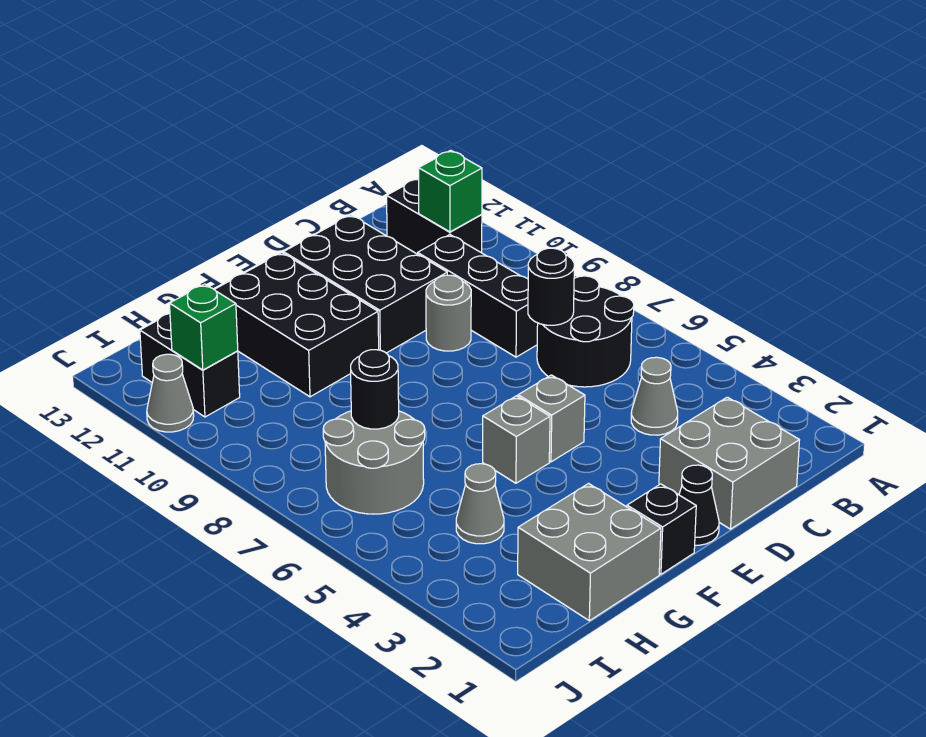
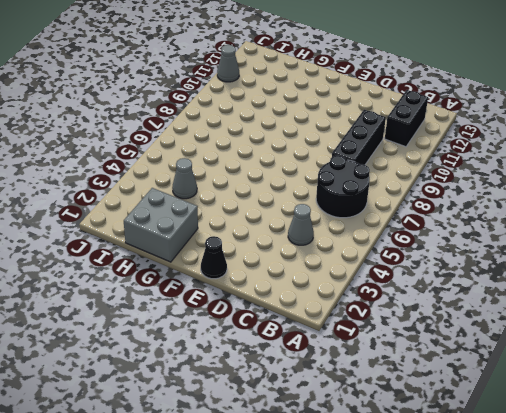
none -> grey brick C1:D2 level 1
none -> grey round brick D9 level 1
none -> black brick D10:E12 level 1

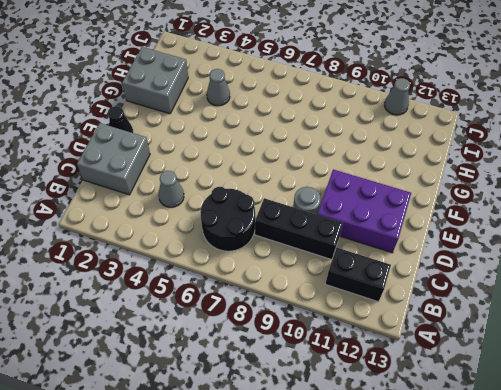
purple brick D10:E12 level 1 -> black brick D10:E12 level 1
none -> grey brick E5 level 1
none -> black brick F1 level 1
none -> grey brick F5 level 1

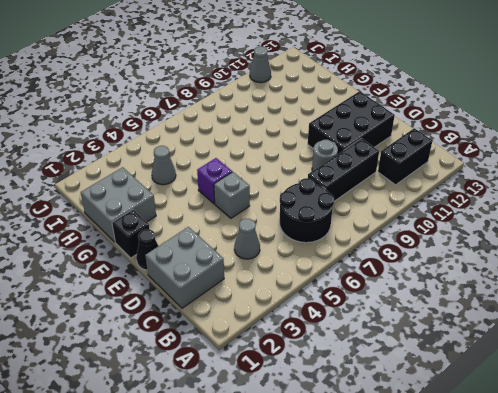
purple brick F5 level 1 -> grey brick F5 level 1
none -> black brick F10:G12 level 1
none -> grey round brick H6:I7 level 1
none -> black brick I11:I12 level 1

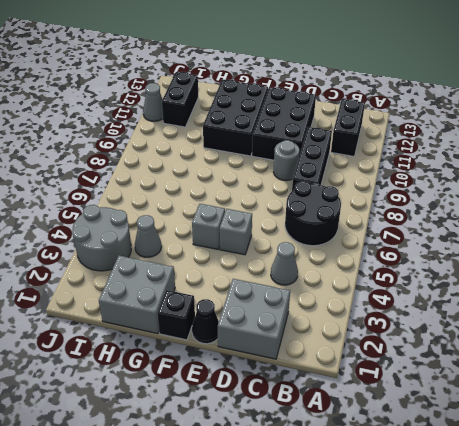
grey round brick I3:J4 level 1 -> grey round brick H6:I7 level 1
none -> green brick B11 level 2
none -> black round brick C7 level 2
none -> black round brick H7 level 2

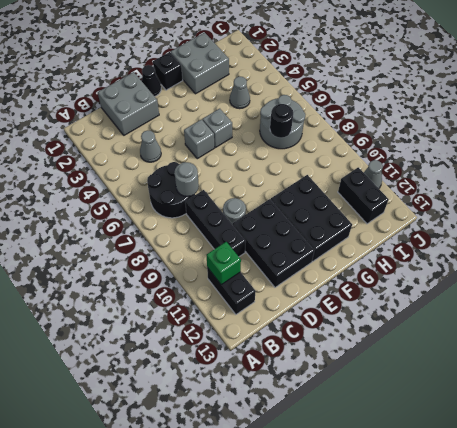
grey round brick C7 level 2 -> black round brick C7 level 2
none -> green brick I11 level 2

